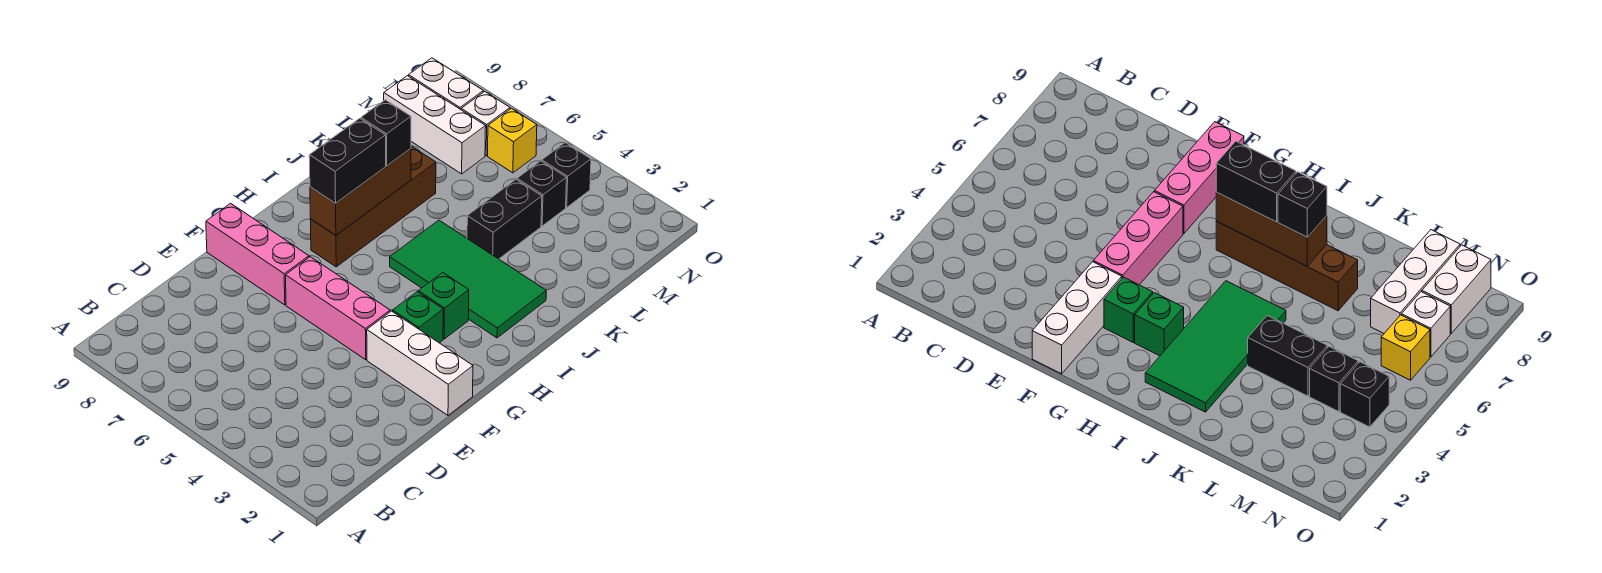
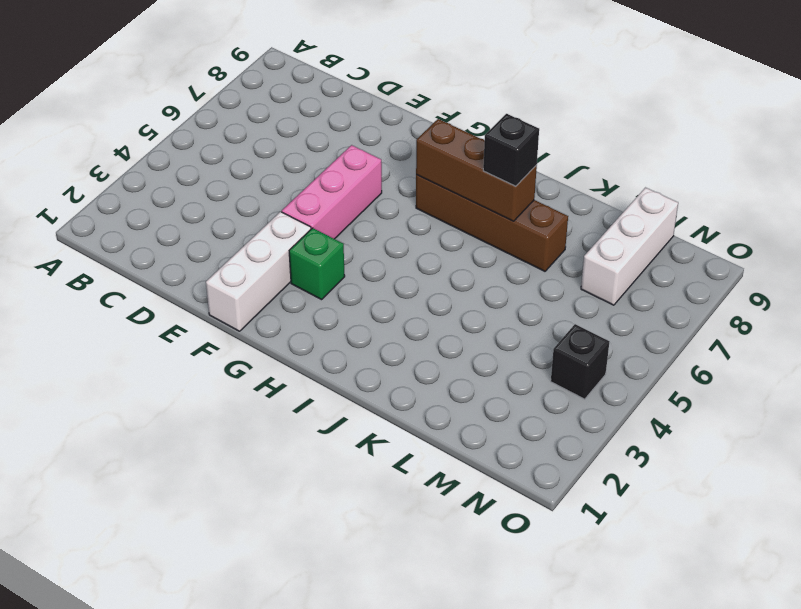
none -> pink brick F7:F9 level 1
none -> green brick H3 level 1
none -> green tile I2:J5 level 1

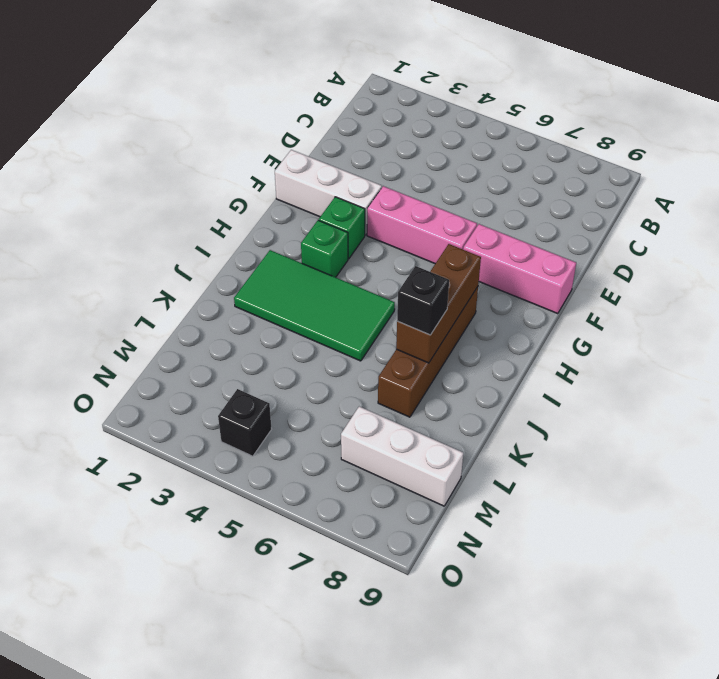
none -> black brick K4:L4 level 1
none -> black brick M4 level 1
none -> yellow brick N6 level 1

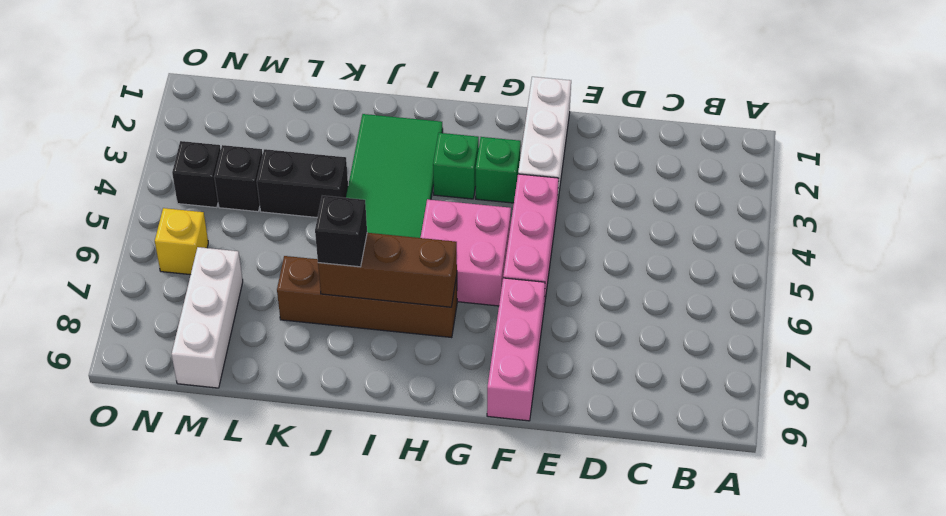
pink brick G5:H6 level 1 -> none
none -> white brick N7 level 1
none -> white brick N8:N9 level 1
none -> black brick H7:I7 level 3

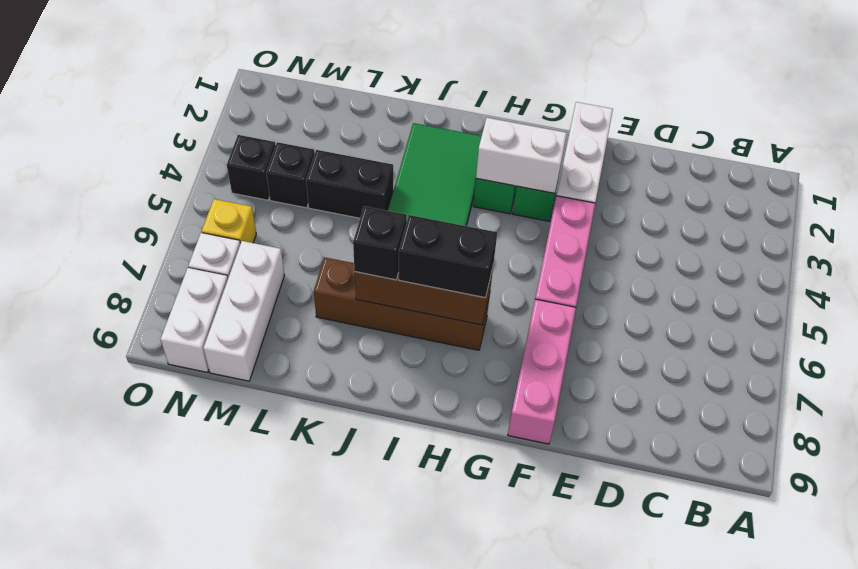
white brick G3:H3 level 2 -> none

